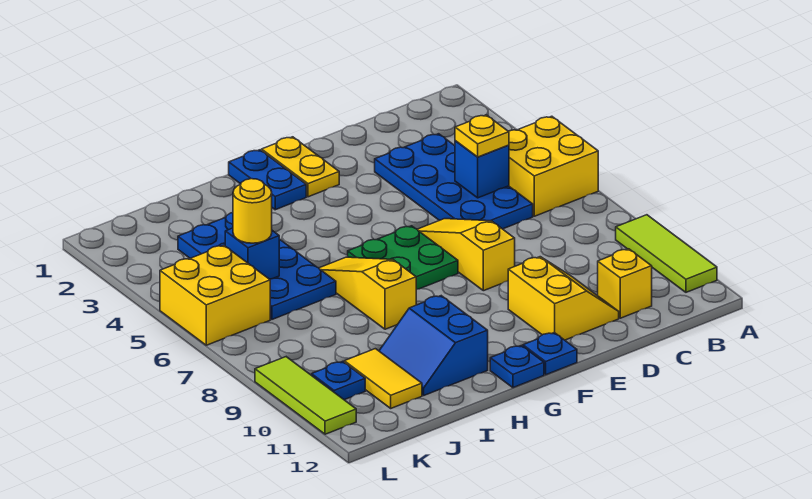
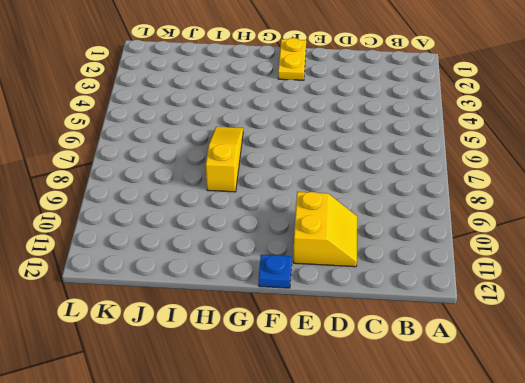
none -> yellow brick A5:B6 level 1
none -> lime tile A9:A11 level 1
none -> blue plate C3:D6 level 1

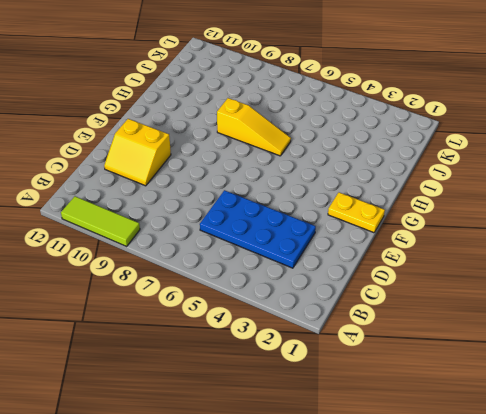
none -> yellow brick A5:B6 level 1
none -> yellow brick C11 level 1
none -> yellow slope E6:E8 level 1 top 8

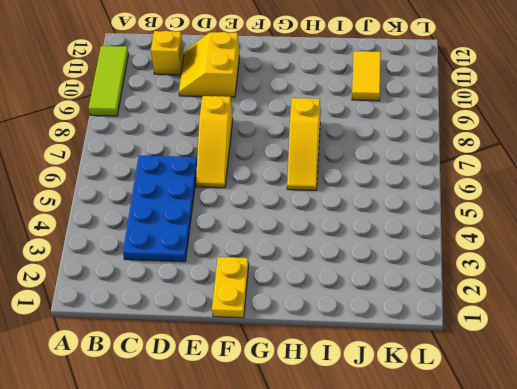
none -> yellow brick A5:B6 level 1
none -> green plate F6:G7 level 1
none -> blue plate F12 level 1

